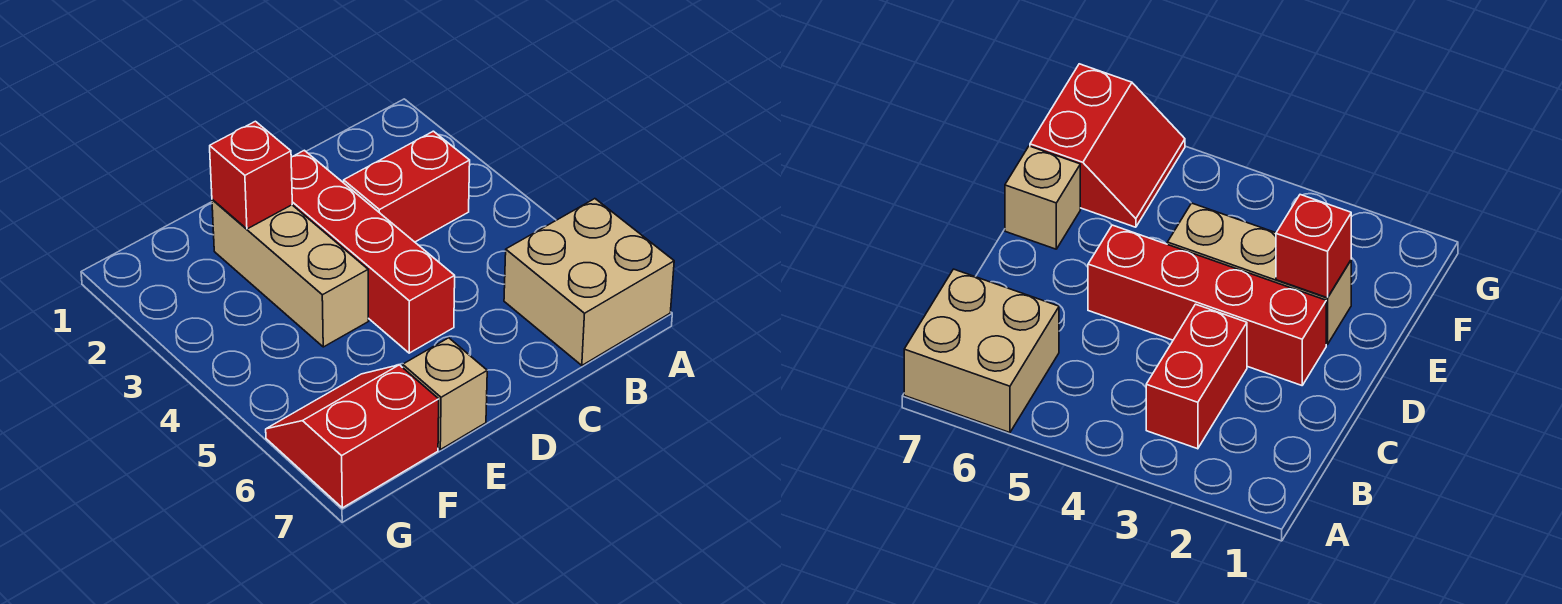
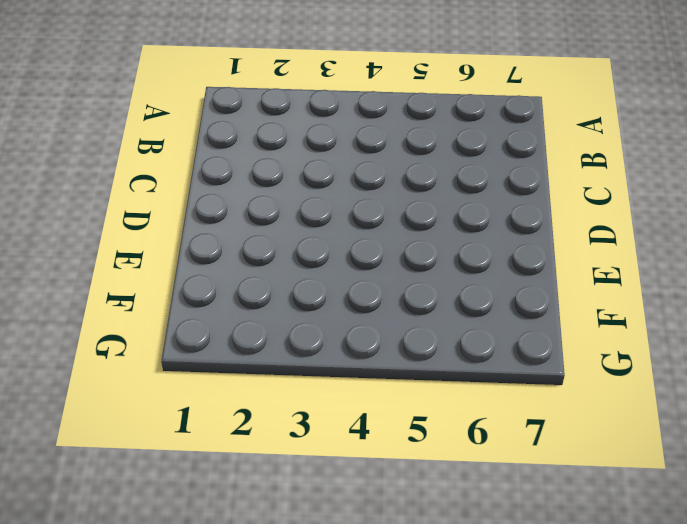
none -> tan brick A6:B7 level 1
none -> red brick B3:C3 level 1

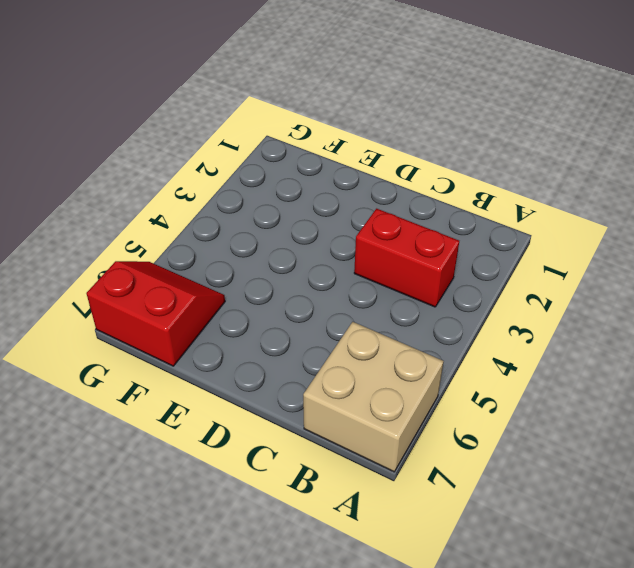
none -> red brick D2:D5 level 1
none -> tan brick E2:E4 level 1

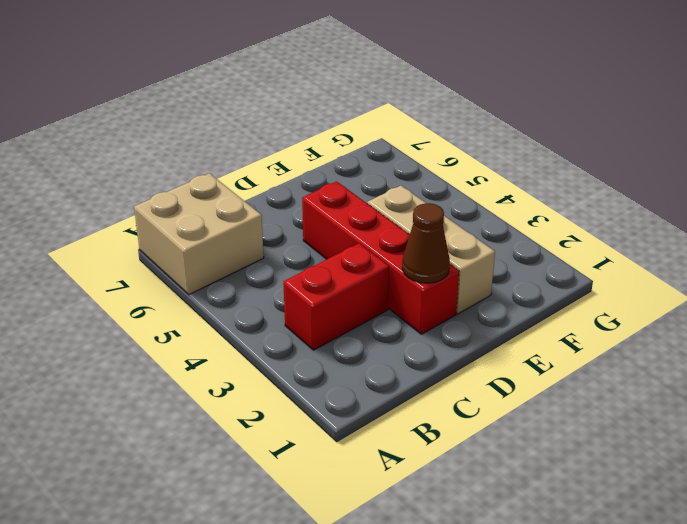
brown cone D2 level 2 -> none
none -> tan brick E7 level 1
none -> red slope F6:G7 level 1 top 7

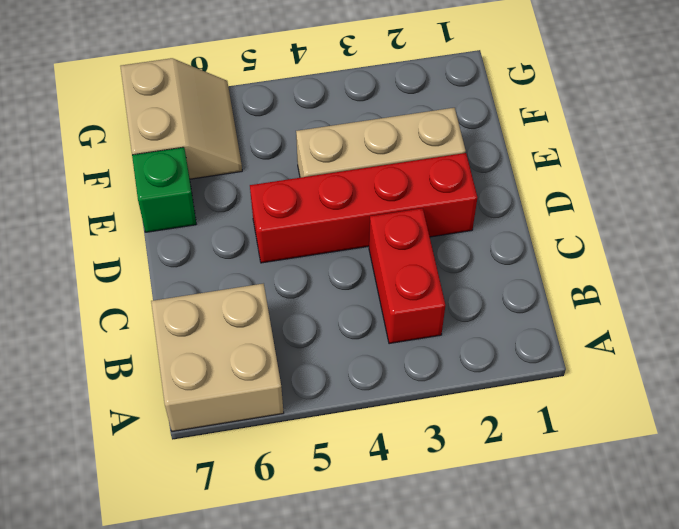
green brick E7 level 1 -> tan brick E7 level 1
tan slope F6:G7 level 1 top 7 -> red slope F6:G7 level 1 top 7
none -> red brick E2 level 2

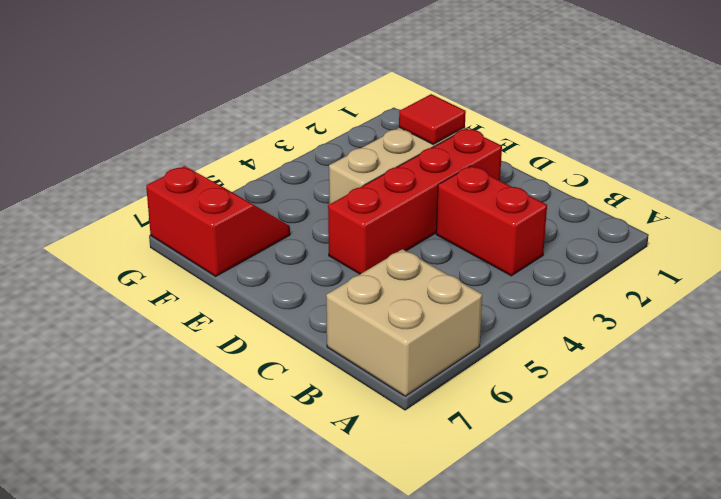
red tile E2 level 2 -> red brick E2 level 2
none -> tan brick E7 level 1

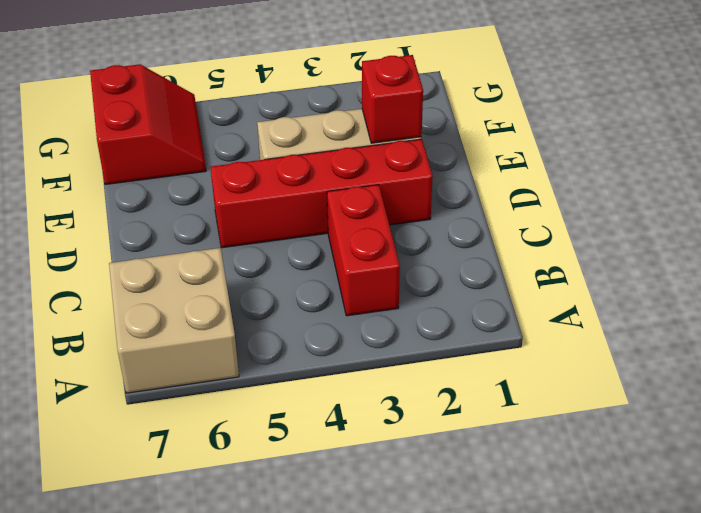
none -> tan brick E7 level 1

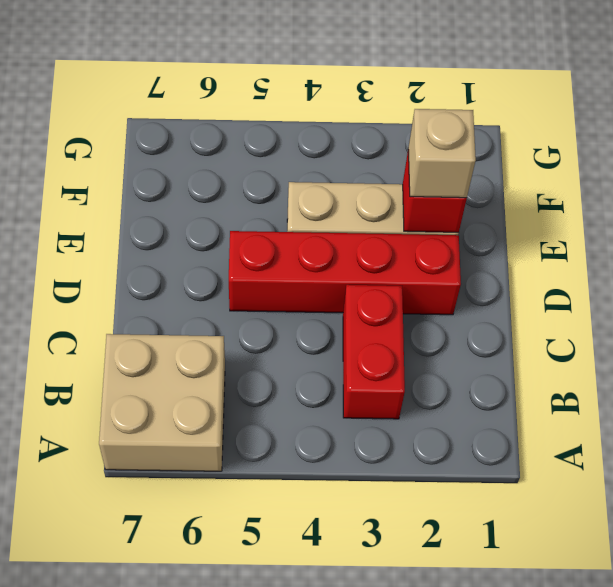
tan brick E2 level 3 -> tan brick E7 level 1
none -> red slope F6:G7 level 1 top 7

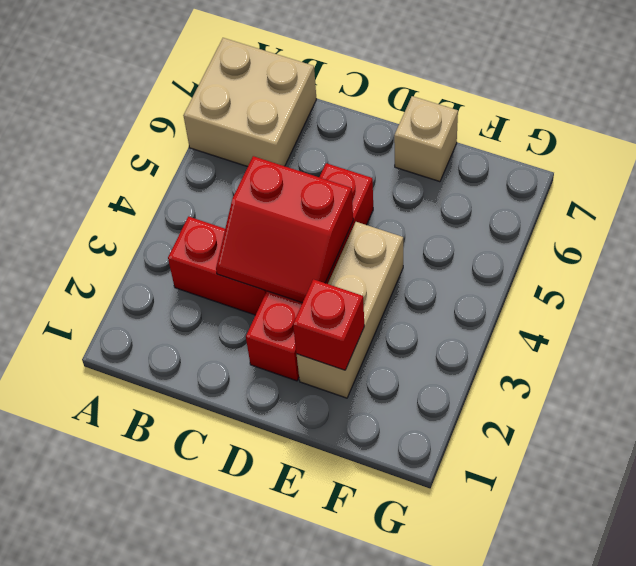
red slope C3:D4 level 2 top 4 -> red slope F6:G7 level 1 top 7

